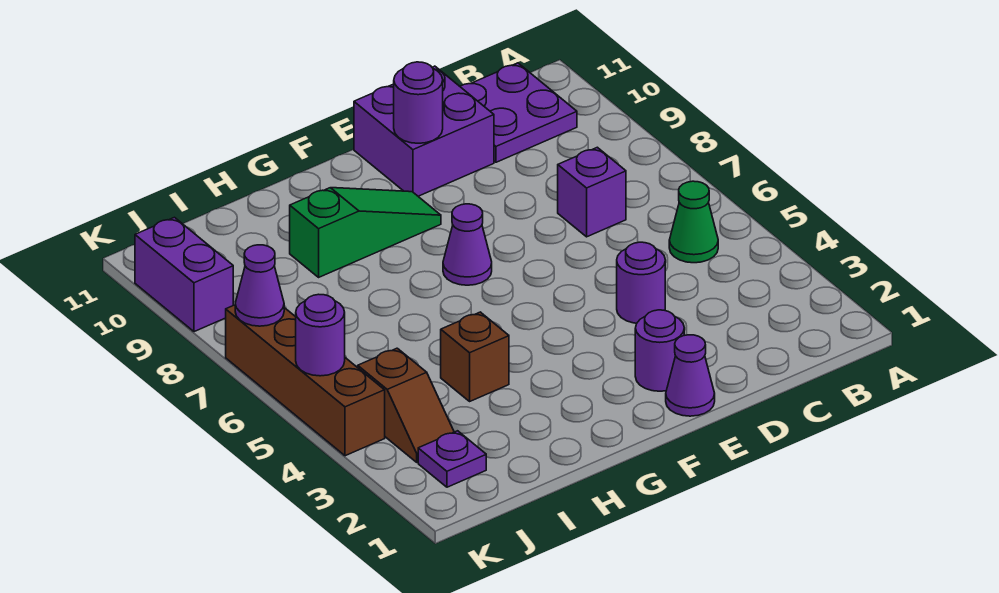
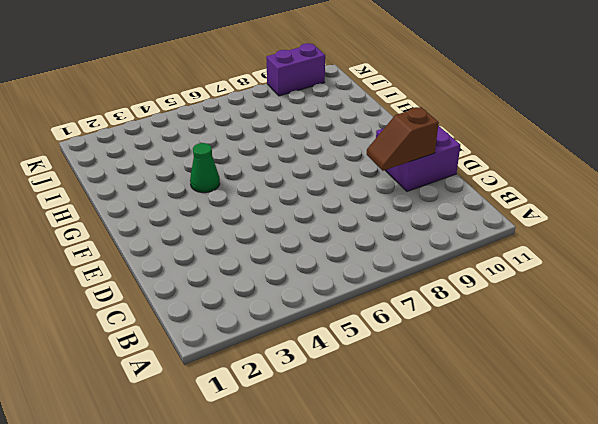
brown slope D9:D10 level 2 top 10 -> brown slope J3:J4 level 1 top 4
green cone G4 level 1 -> green cone B5 level 1
none -> purple plate B10:C11 level 1
none -> purple brick C7 level 1
none -> purple round brick D4 level 1

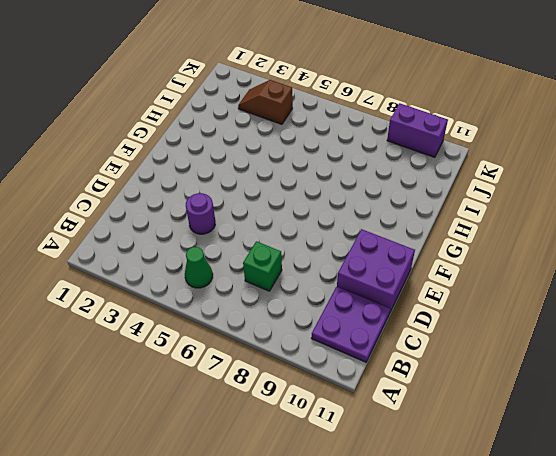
green brick C7 level 1 -> purple brick C7 level 1
none -> purple cone E1 level 1
none -> purple round brick E2 level 1
none -> purple cone F7 level 1

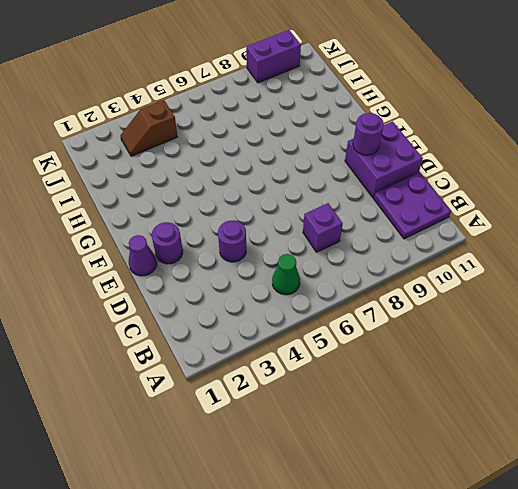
none -> purple cone F7 level 1
none -> green slope F9:H9 level 1 top H
none -> brown brick H4 level 1

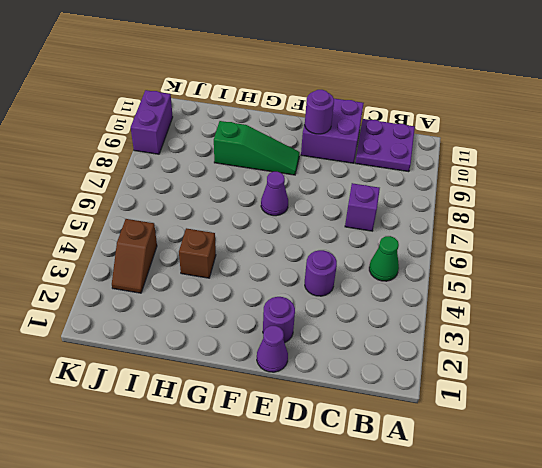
none -> purple plate J2 level 1
none -> brown brick K4:K7 level 1
none -> purple round brick K5 level 2

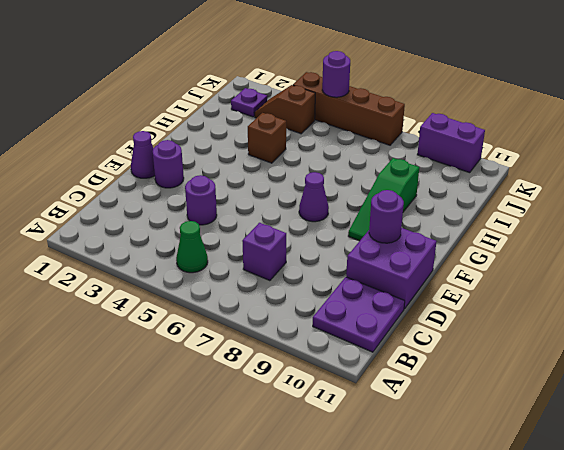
none -> purple cone K7 level 2

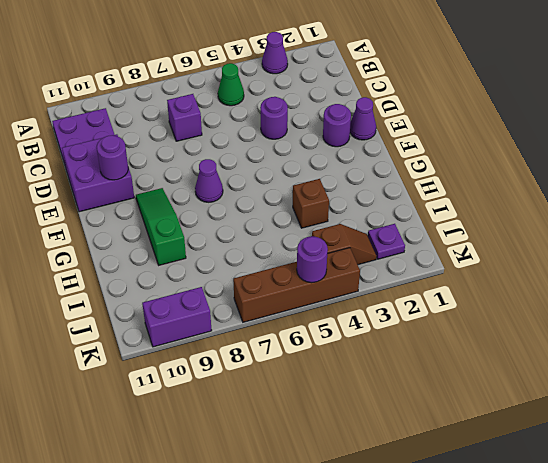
purple cone A3 level 1 -> purple cone K7 level 2

